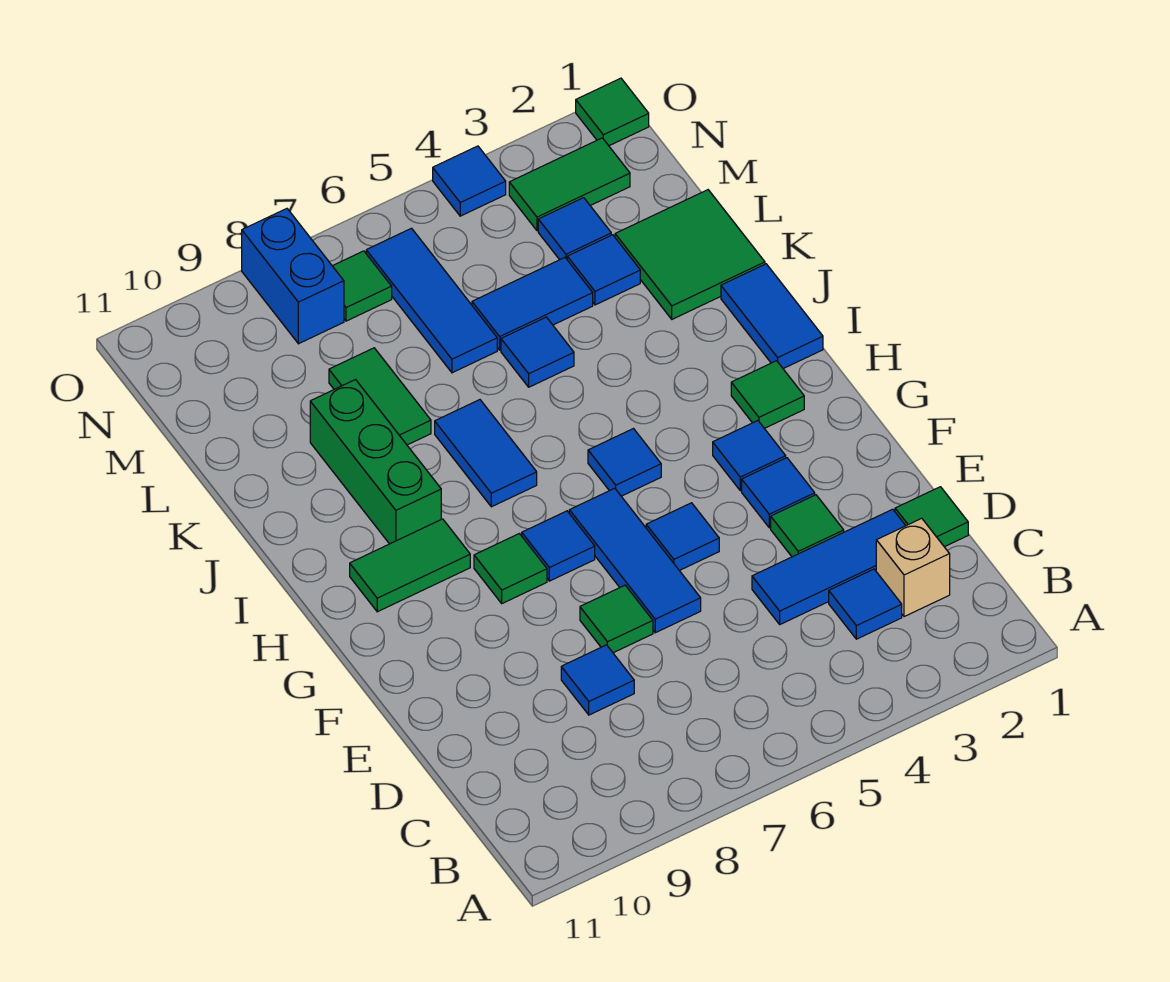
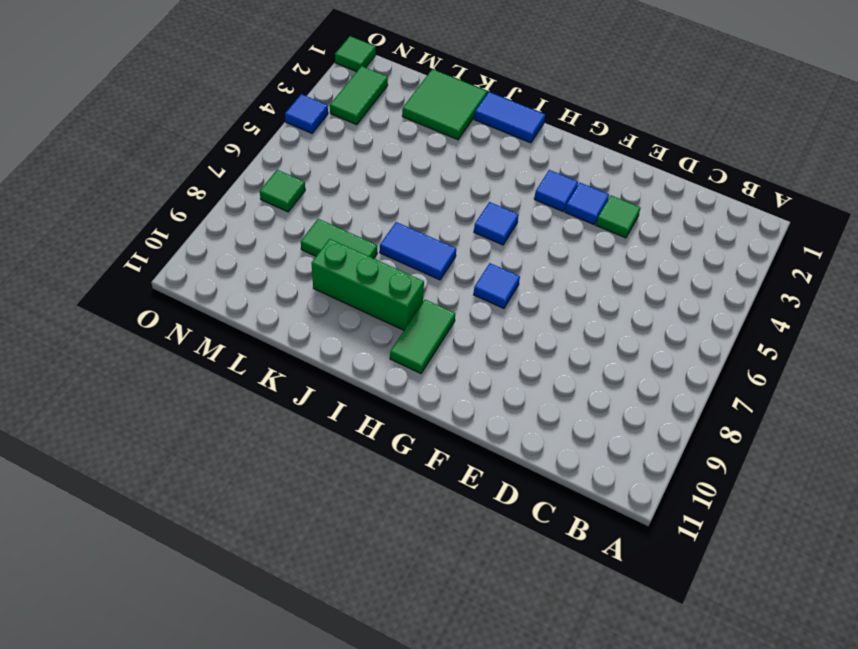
none -> tan brick C2 level 1
none -> blue tile C3 level 1
none -> green tile D1 level 1
none -> blue tile D2:D4 level 1

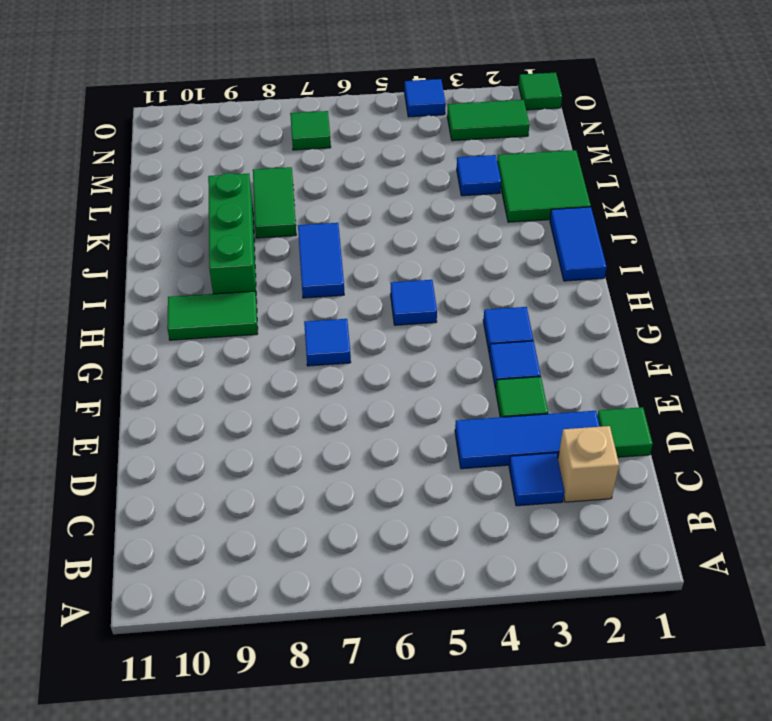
none -> blue tile D8 level 1
none -> blue tile E6:G6 level 1
none -> green tile E7 level 1
none -> blue tile F5 level 1

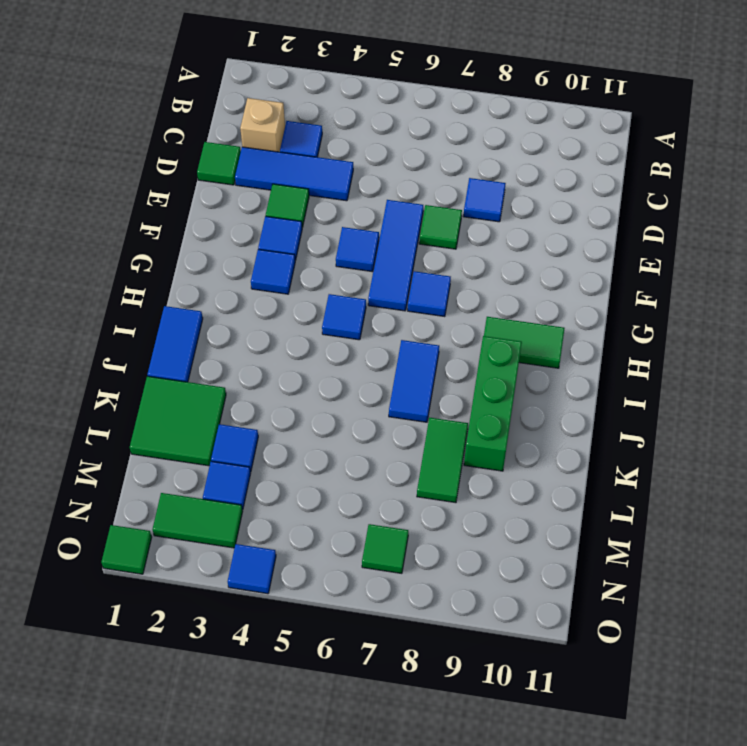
none -> green tile G8 level 1
none -> green tile H2 level 1
none -> blue tile K5 level 1
none -> blue tile L4:L5 level 1

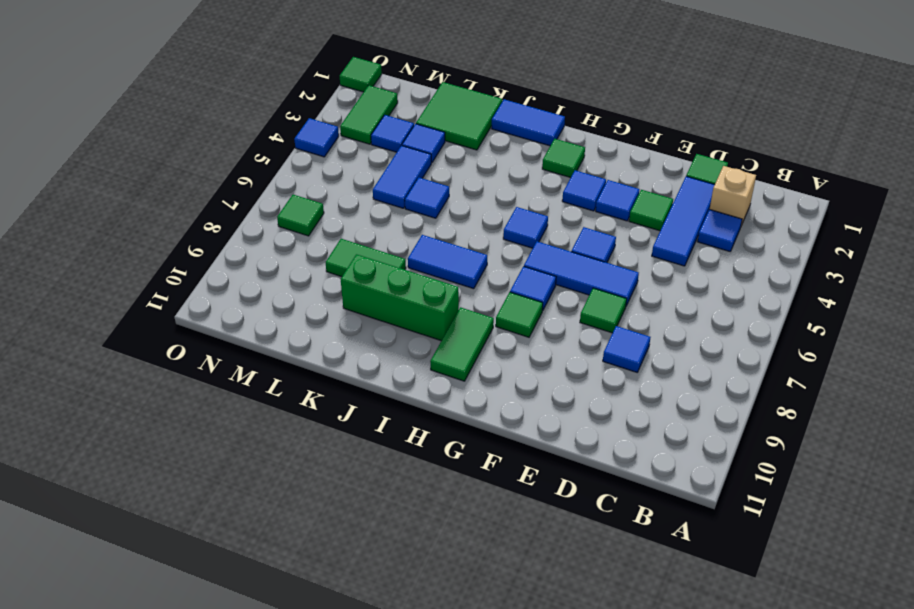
none -> blue tile L6:N6 level 1
none -> blue brick N8:O8 level 1

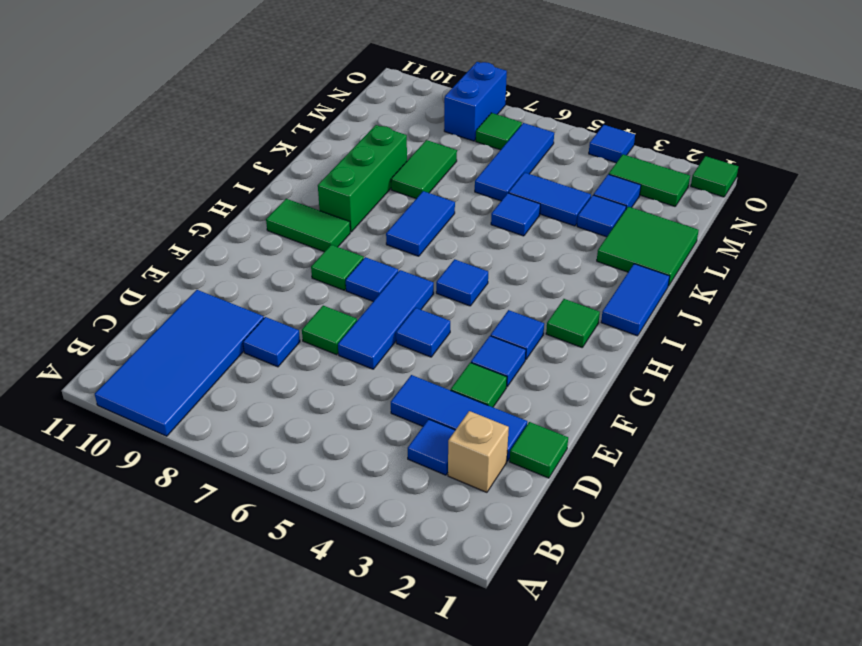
blue tile A9:D10 level 1 -> none

